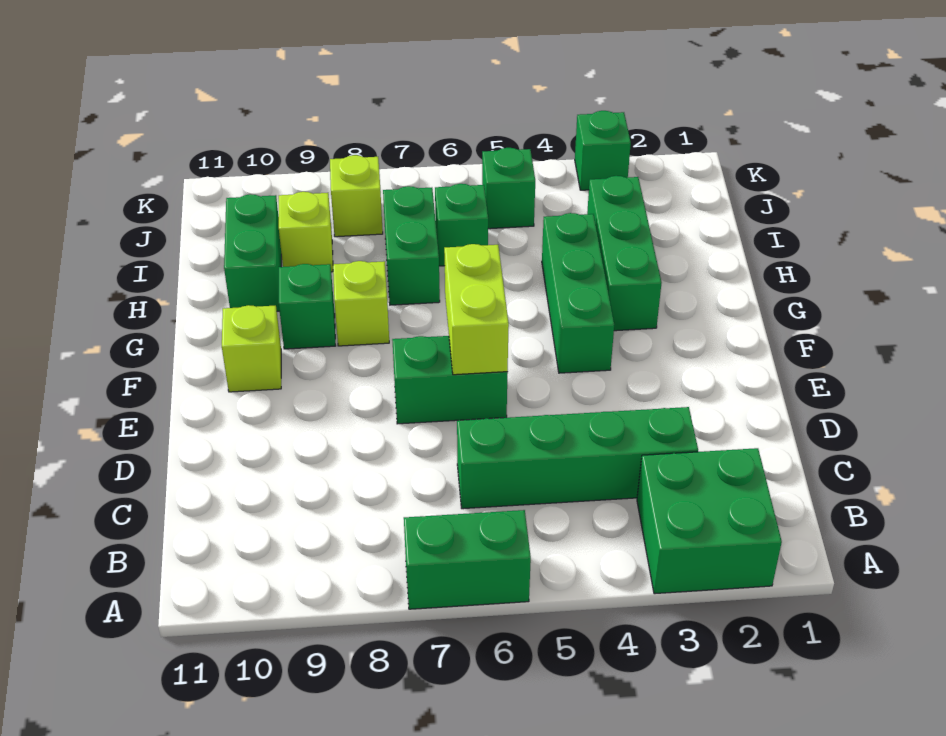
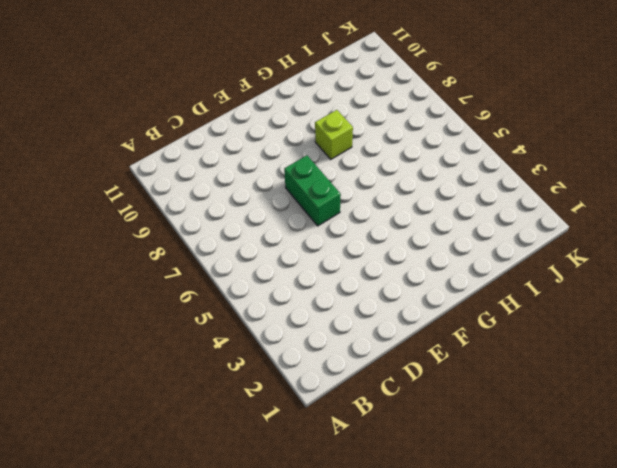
none -> green brick A2:B3 level 1
none -> green brick A6:A7 level 1
none -> green brick C3:C6 level 1

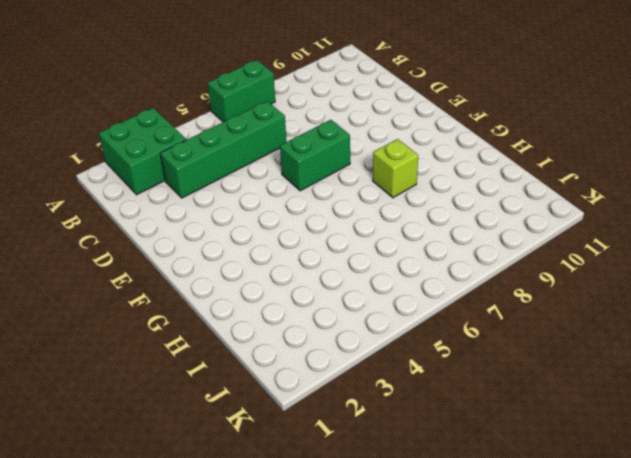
none -> green brick F4:H4 level 1
none -> lime brick F10 level 1
none -> green brick G3:I3 level 1

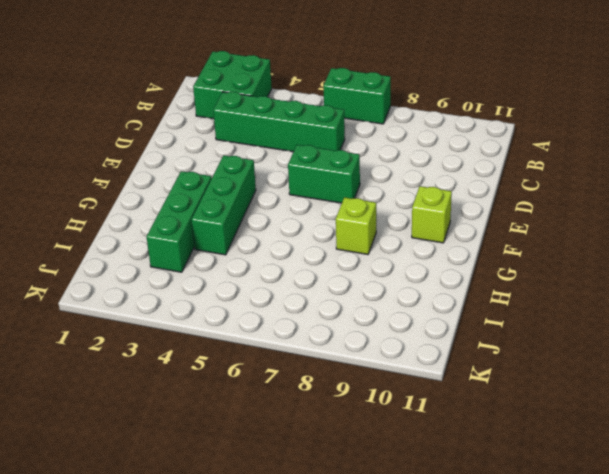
none -> green brick G9 level 1
none -> green brick H7:I7 level 1
none -> green brick H10:I10 level 1

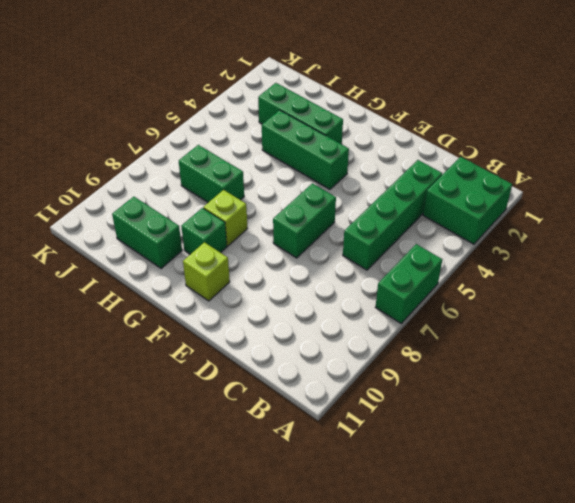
none -> green brick I6 level 1
none -> lime brick I9 level 1
none -> green brick J5 level 1

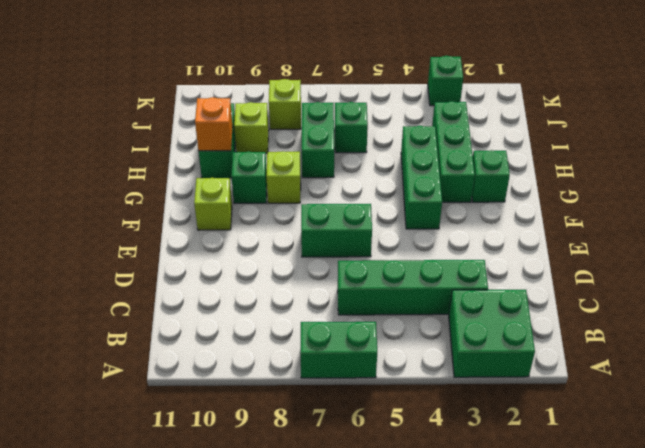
green brick G2 level 1 -> green brick J5 level 1
orange brick H10 level 2 -> none
none -> lime brick E6:F6 level 2

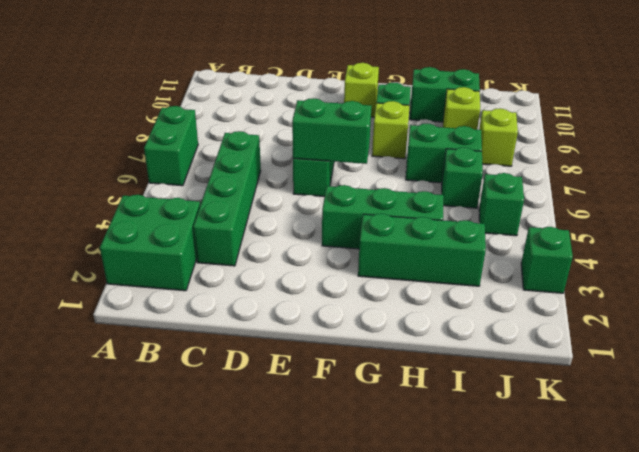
green brick E6:F6 level 2 -> lime brick E6:F6 level 2

